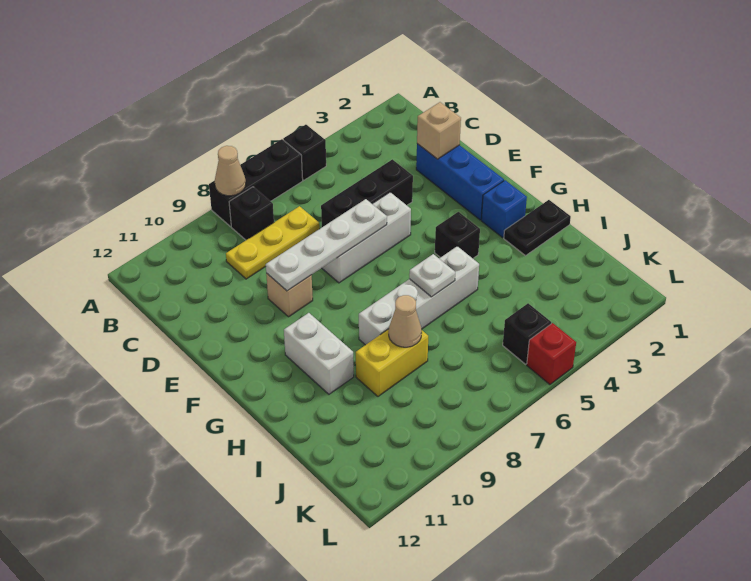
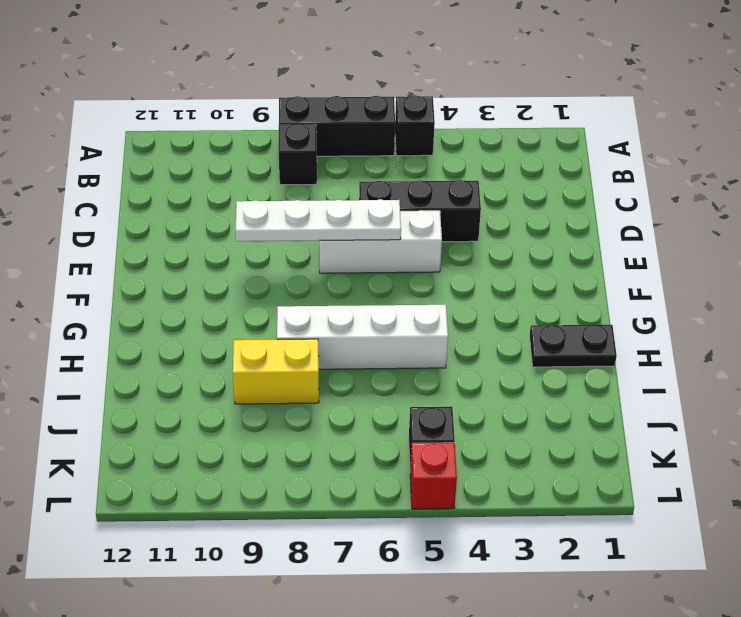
none -> yellow plate C7:C9 level 1
none -> blue brick D2:F2 level 1
none -> tan brick E9 level 1

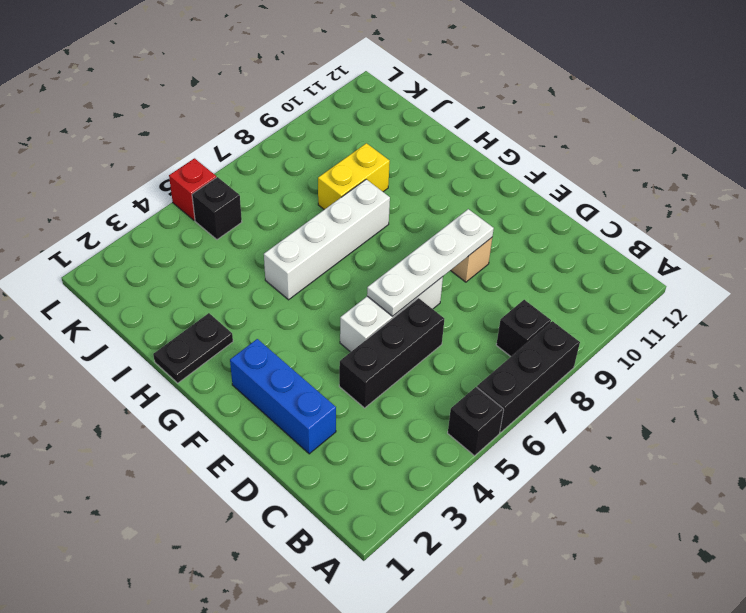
none -> yellow plate C7:C9 level 1
none -> blue brick G2 level 1
none -> black brick G4 level 1

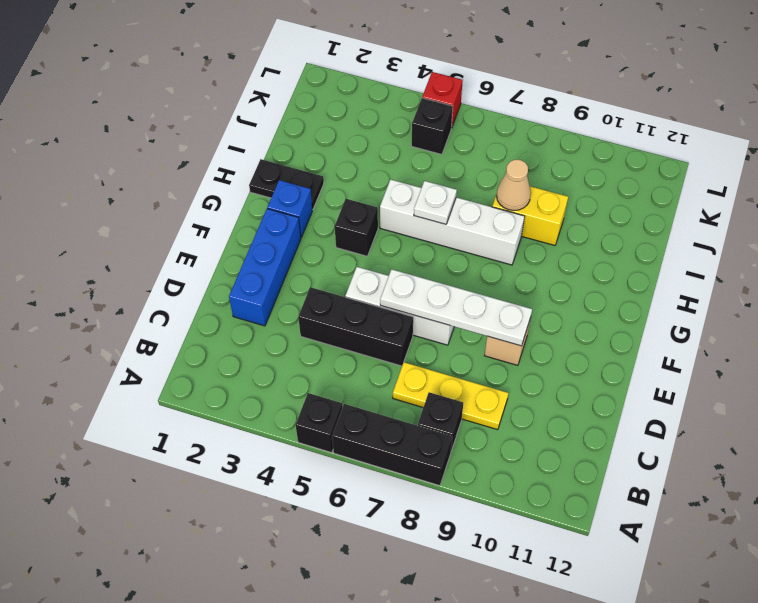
none -> white brick G10:H10 level 1
none -> tan cone A8 level 2
none -> tan brick D2 level 2

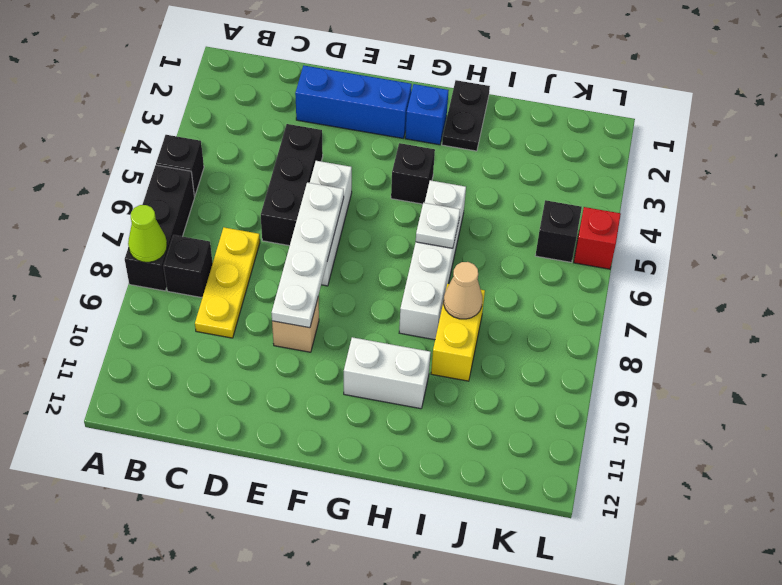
lime cone A8 level 2 -> tan cone A8 level 2
none -> tan brick D2 level 2

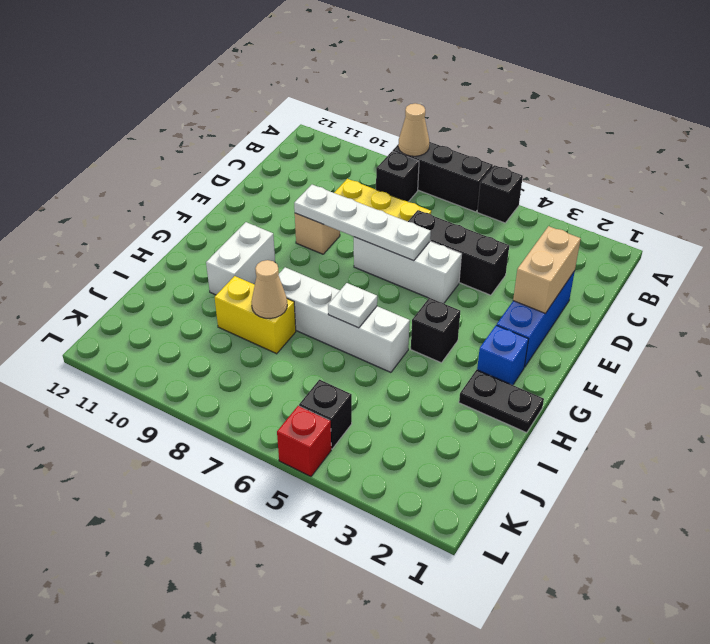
tan brick D2:E2 level 2 -> tan brick D2 level 2

